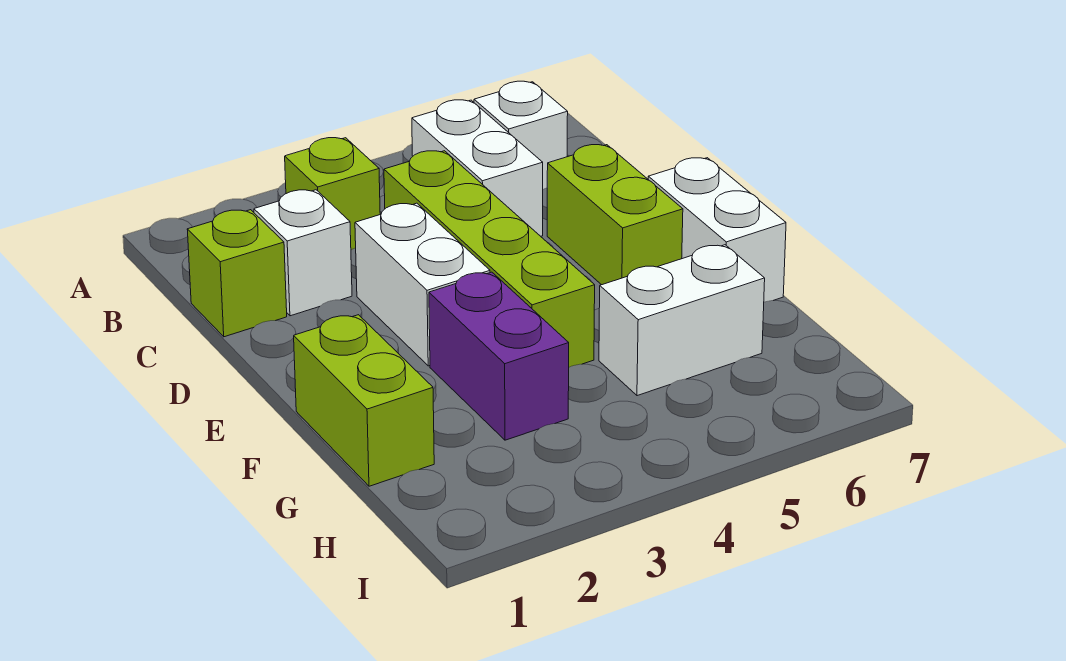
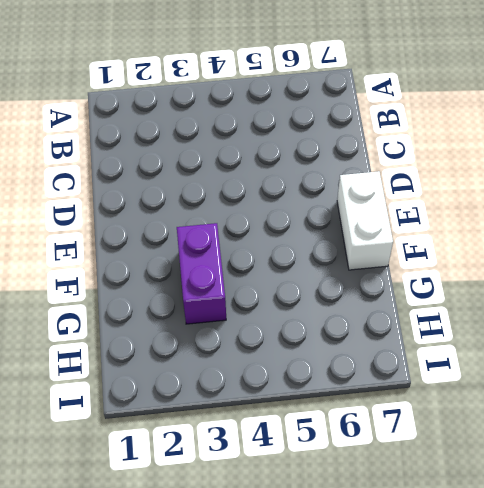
none -> lime brick B3 level 1
none -> white brick B5:C5 level 1
none -> white brick B6 level 1

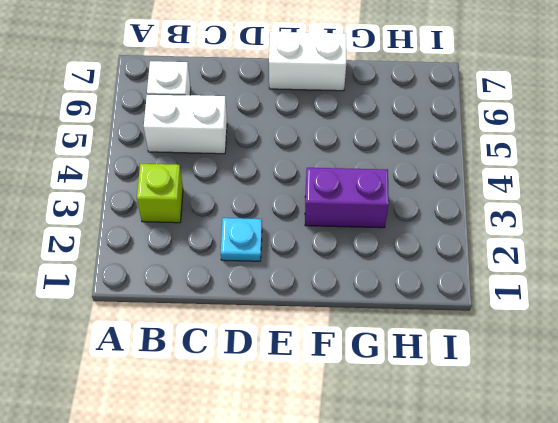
cyan plate D2 level 1 -> none
none -> lime brick C1 level 1
none -> white brick C2 level 1
none -> lime brick C4:F4 level 1

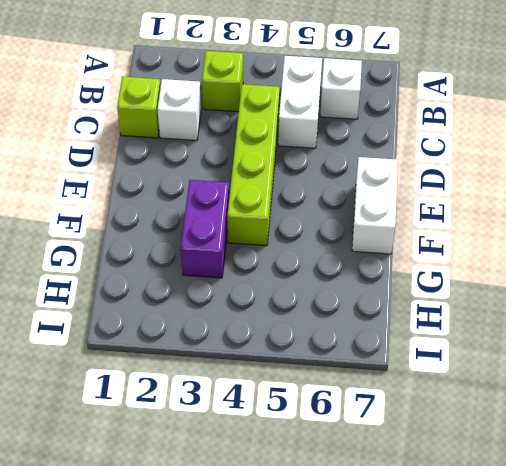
none -> white brick D3:E3 level 1
none -> lime brick D6:E6 level 1
none -> lime brick F1:G1 level 1

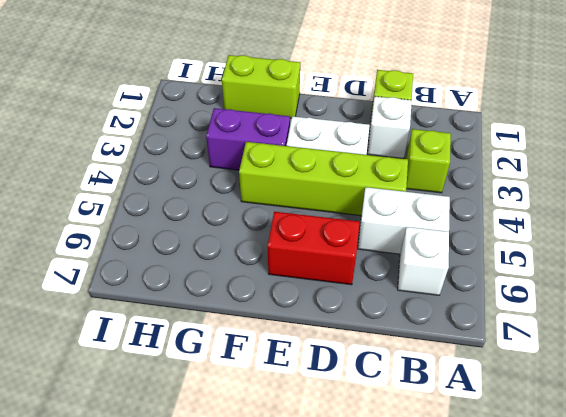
red brick D6:E6 level 1 -> lime brick D6:E6 level 1
none -> white brick E7:F7 level 1
none -> white brick G5:G6 level 1

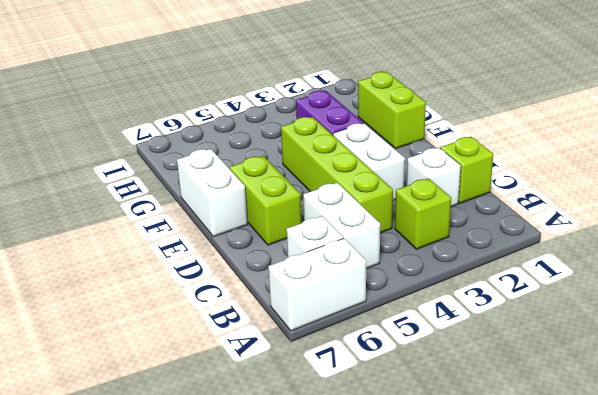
white brick A6:A7 level 1 -> white brick G5:G6 level 1

